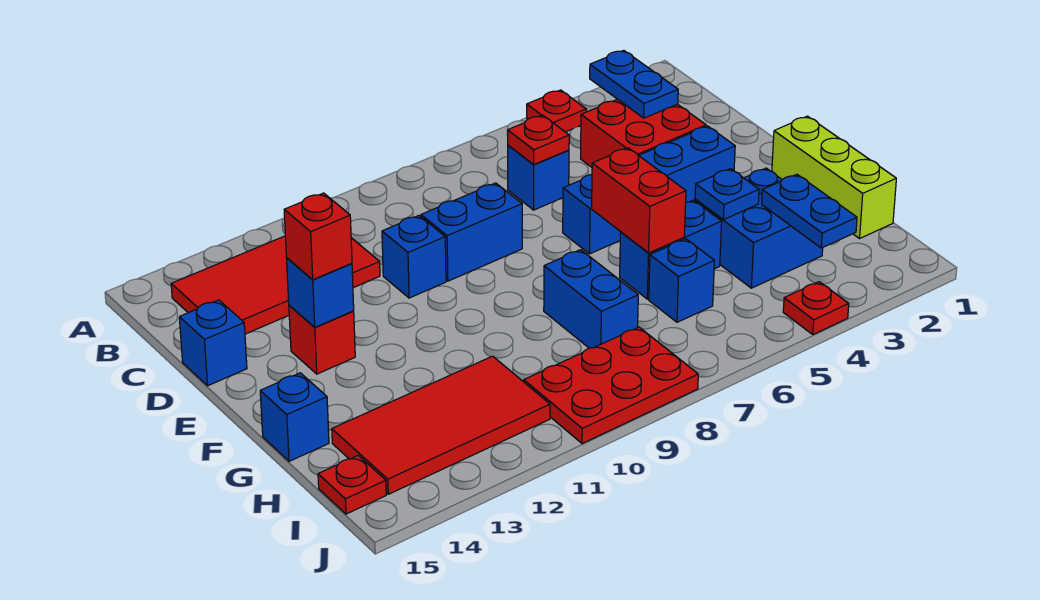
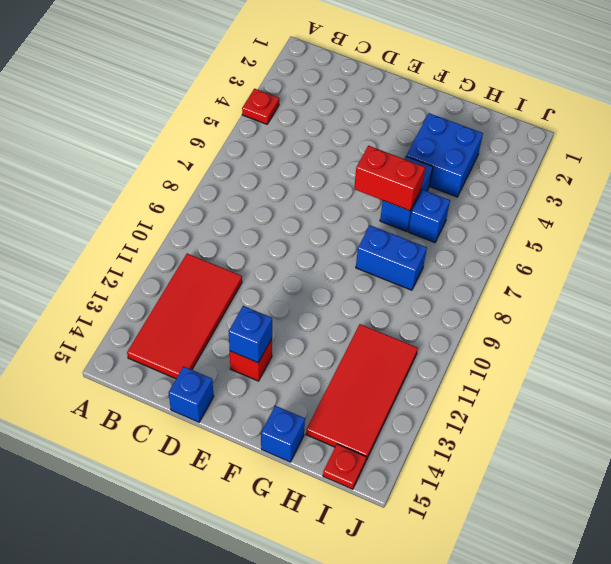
none -> red brick C3:D4 level 1
none -> blue brick C6 level 1
none -> blue brick D8:D9 level 1

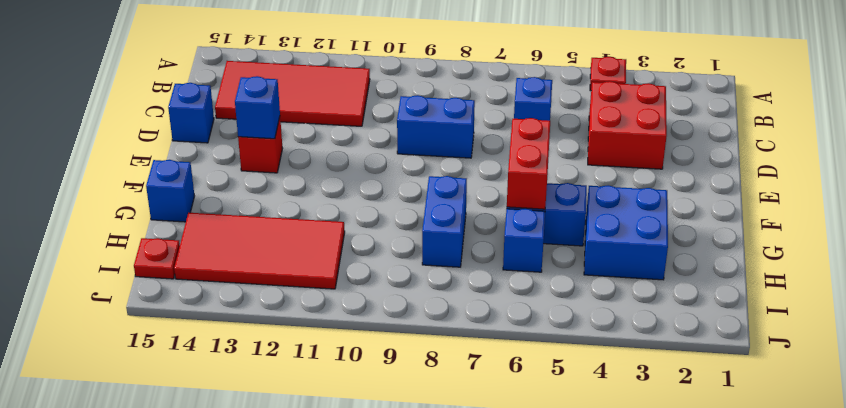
none -> blue brick D10 level 1
none -> blue brick E3:E6 level 1
none -> lime brick F1:H1 level 1

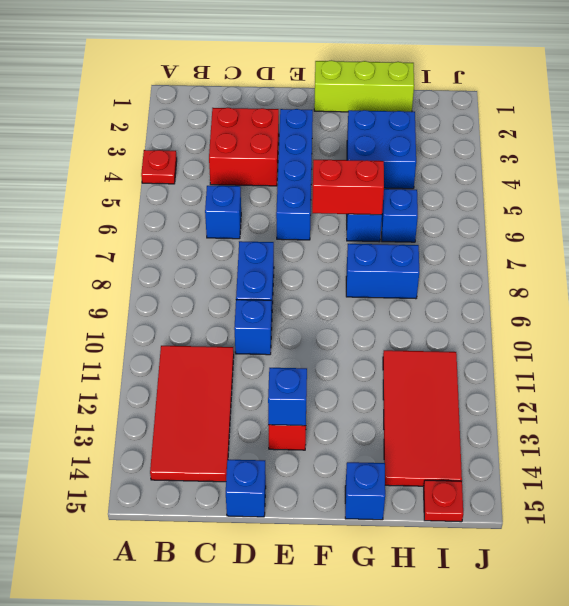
none -> red plate I8:J10 level 1
none -> red plate J4 level 1
none -> blue plate B3:C3 level 2

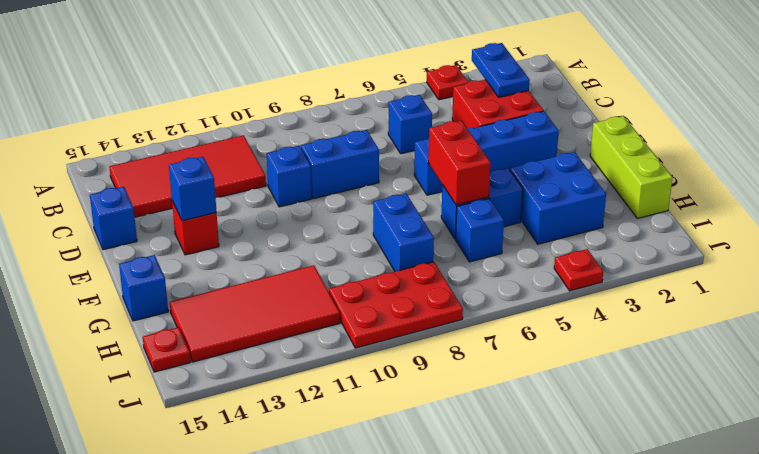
none -> red plate C6 level 2
none -> blue plate G4 level 2
none -> blue plate H3:I3 level 2

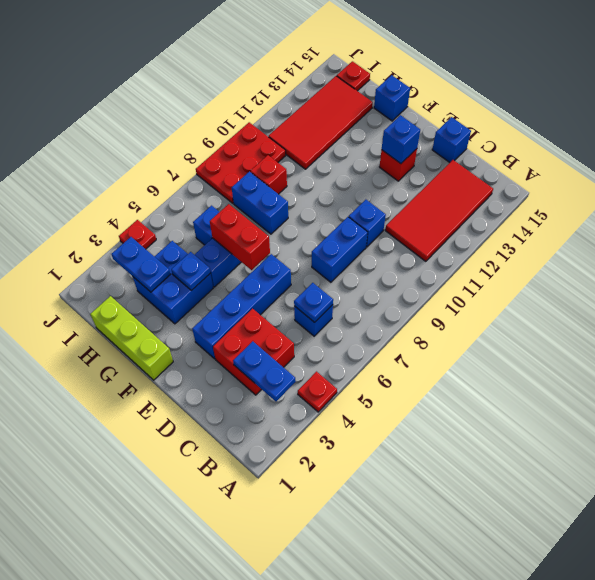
blue plate C6 level 2 -> red plate C6 level 2
red brick H9 level 1 -> red brick E13 level 3

